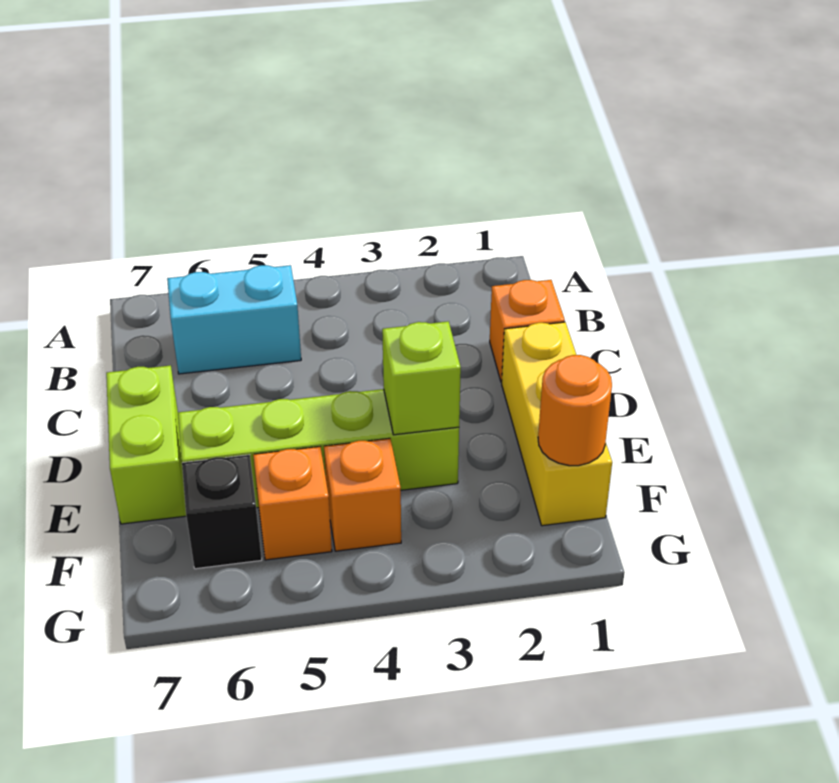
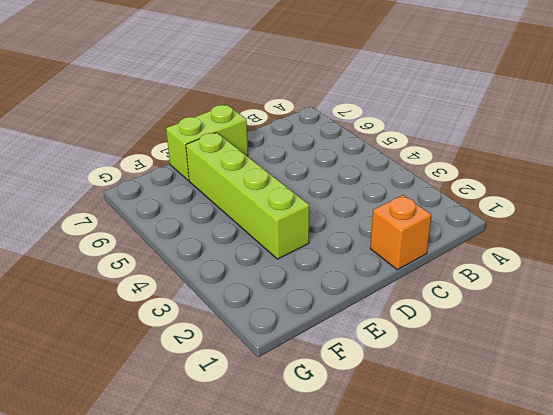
none -> cyan brick B5:B6 level 1
none -> yellow brick D1:F1 level 1

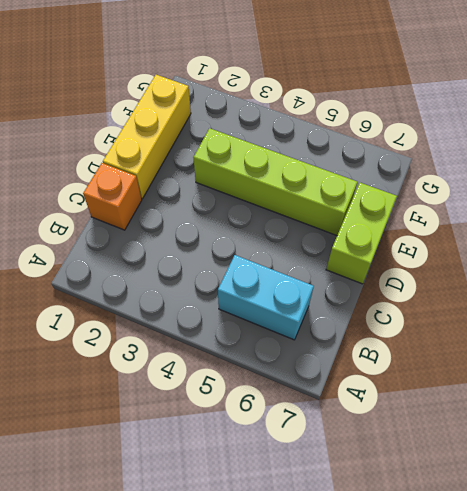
none -> orange brick F4 level 1
none -> orange brick F5 level 1

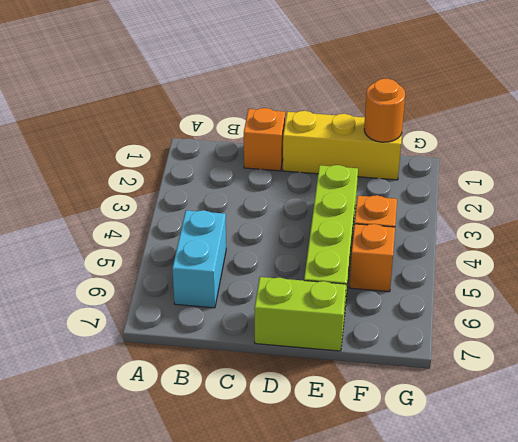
none -> black brick F6 level 1
none -> lime brick E3 level 2

